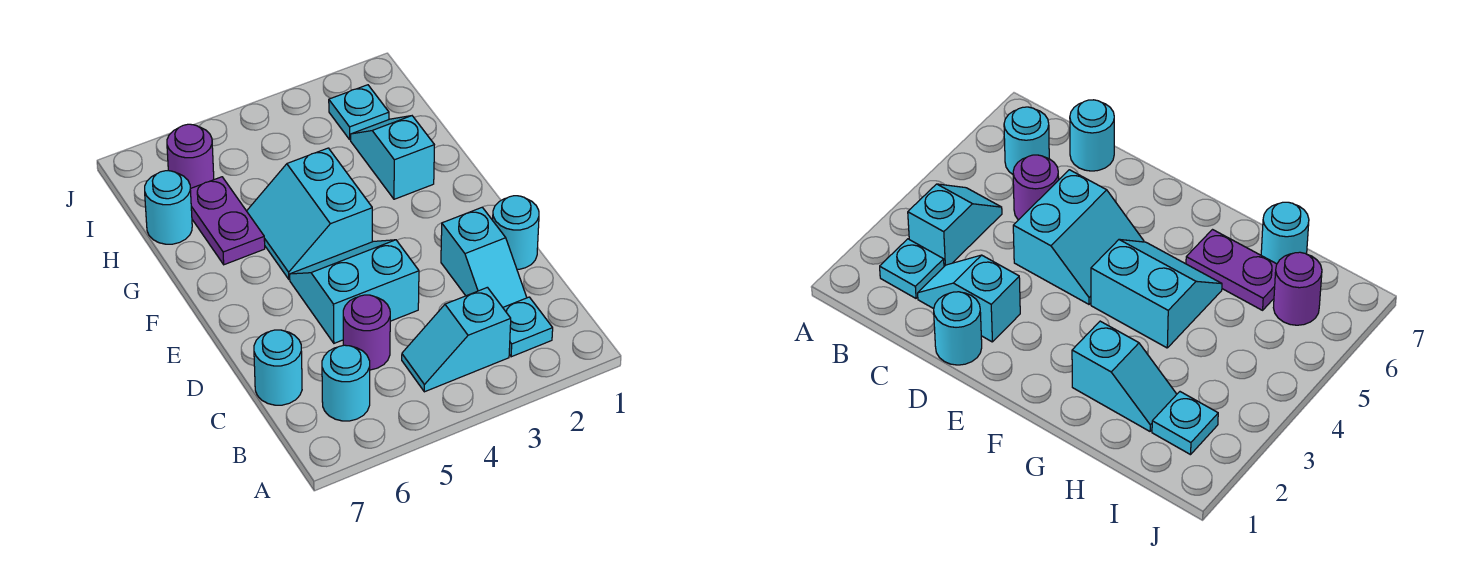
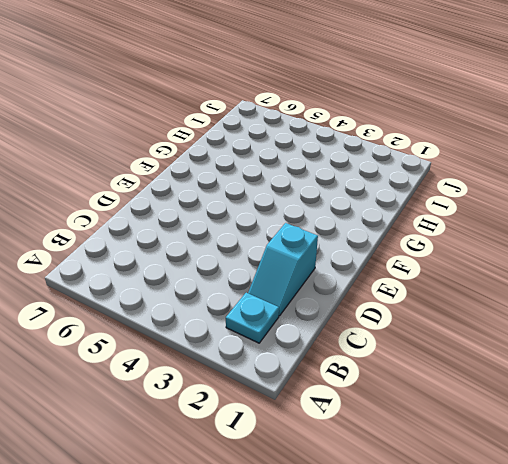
none -> cyan slope B3:B4 level 1 top 3
none -> cyan round brick B6 level 1
none -> purple round brick C5 level 1

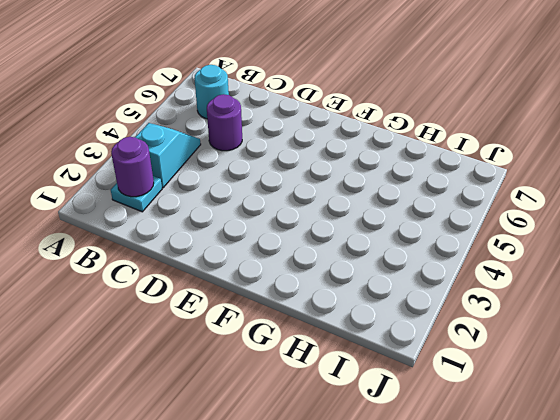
purple round brick B2 level 2 -> purple round brick I6 level 1
none -> cyan slope C2:D2 level 1 top D
none -> cyan round brick C7 level 1
none -> cyan round brick D1 level 1

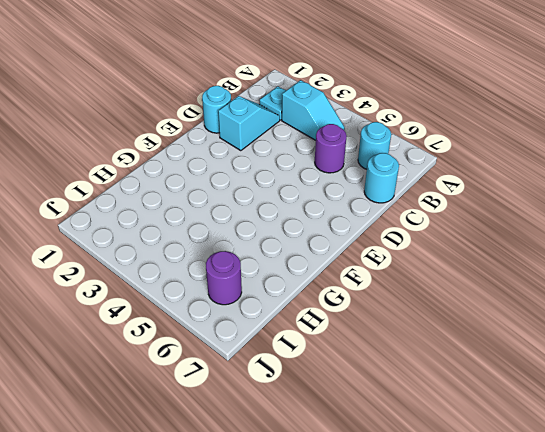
none -> cyan slope D4:E5 level 1 top D
none -> cyan slope F4:G5 level 1 top 4
none -> cyan slope G2:H2 level 1 top G

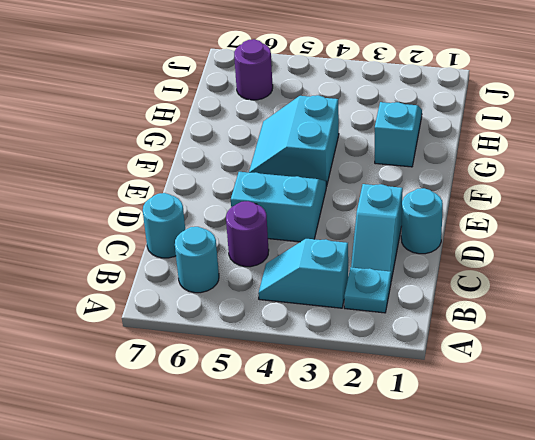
none -> purple plate G6:H6 level 1
none -> cyan round brick H7 level 1
none -> cyan plate I2 level 1

